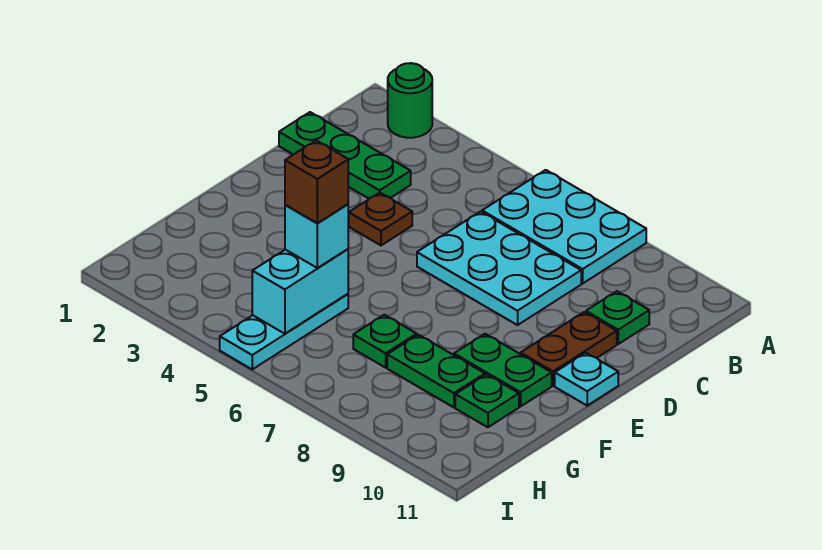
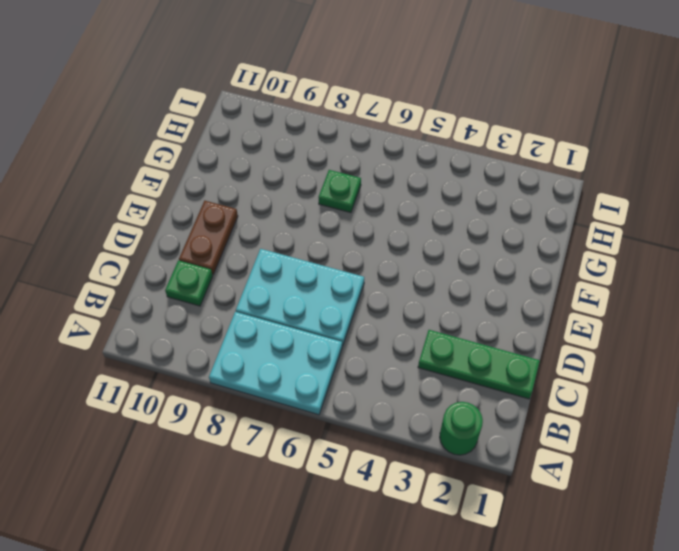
none -> brown plate D4 level 1
none -> cyan plate E11 level 1
none -> green plate F9:F10 level 1

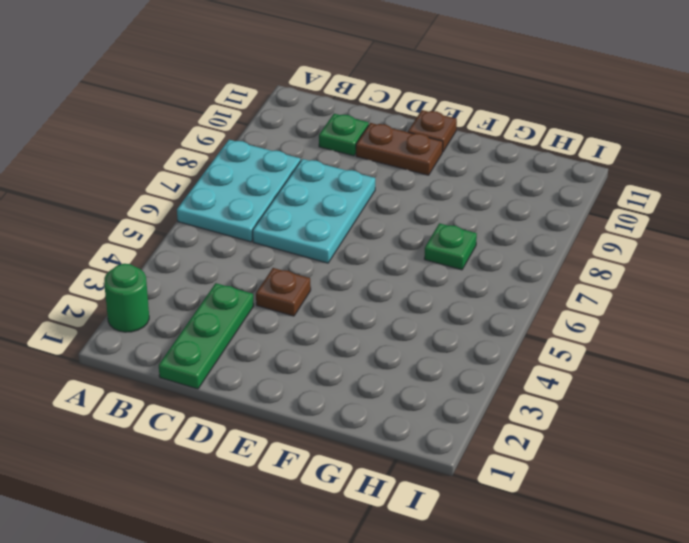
brown plate E11 level 1 -> cyan plate E11 level 1
none -> green plate F9:F10 level 1
none -> cyan plate G5:I5 level 1
none -> green plate G8:G9 level 1

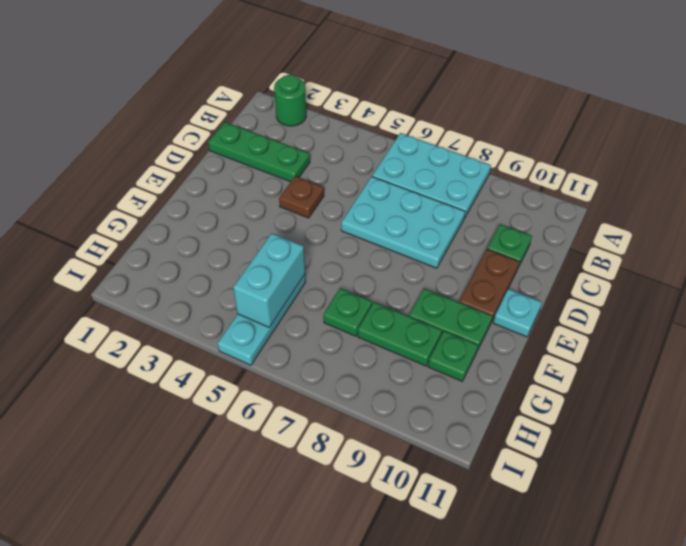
none -> cyan brick G5 level 3
none -> brown brick G5 level 4

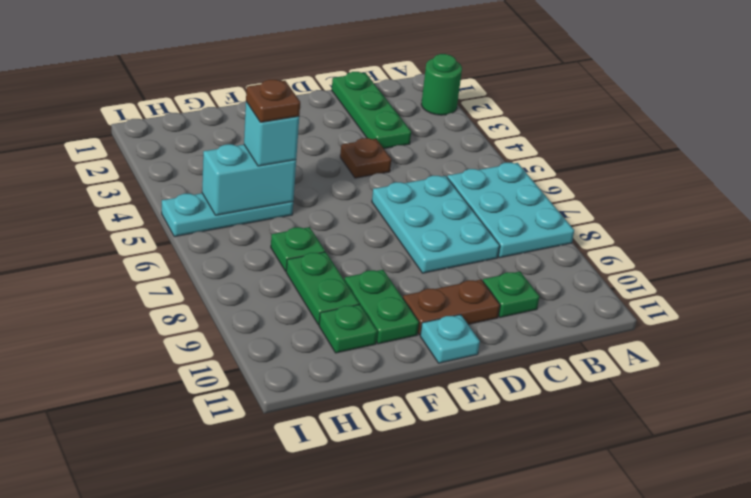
brown plate G5 level 4 -> brown brick G5 level 4

